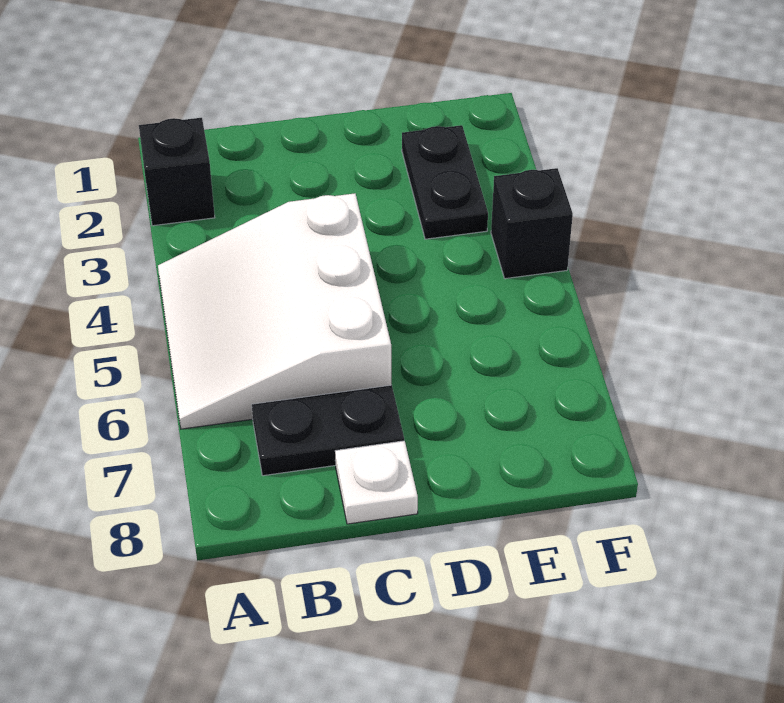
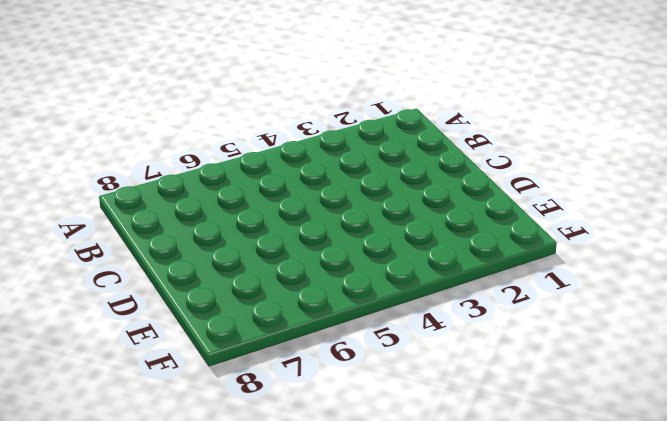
none -> black brick A2 level 1
none -> white slope A4:C6 level 1 top C

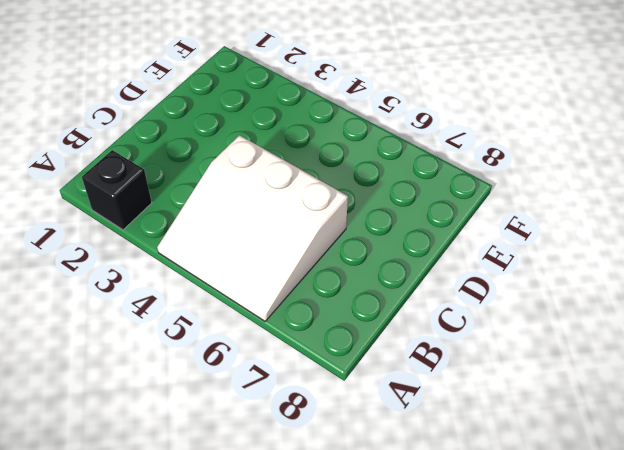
none -> black plate B7:C7 level 1
none -> white plate C8 level 1

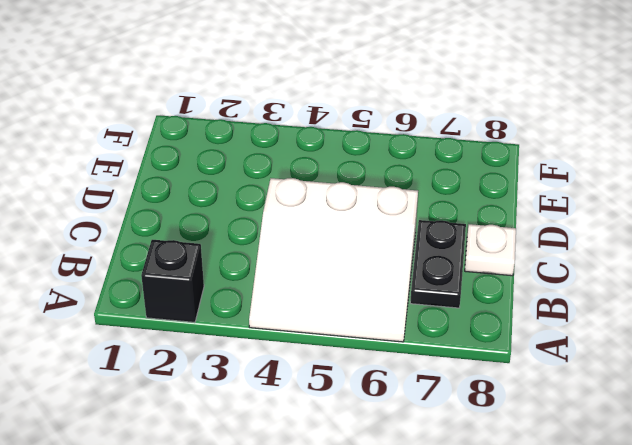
none -> black plate E2:E3 level 1
none -> black brick F4 level 1

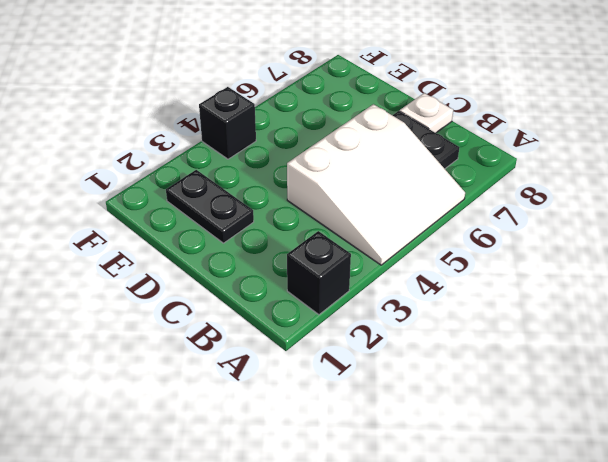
black plate D2:E2 level 1 -> black plate E2:E3 level 1

